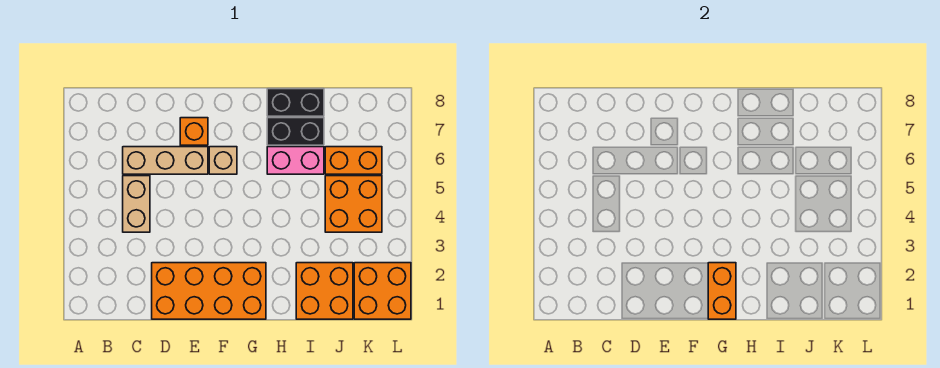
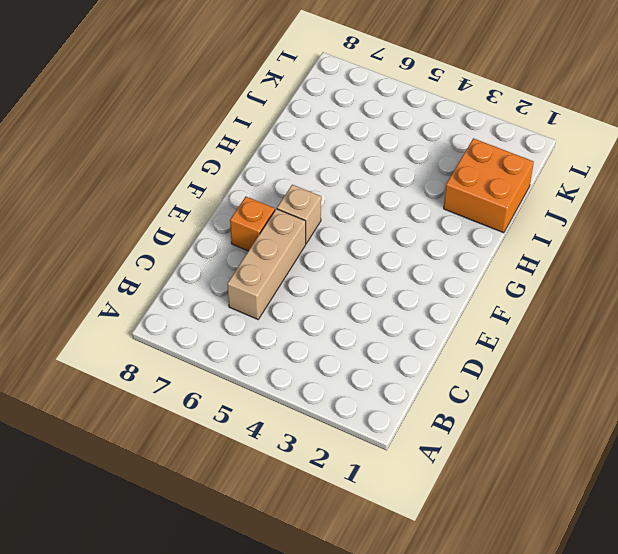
none -> tan brick C4:C5 level 1
none -> orange brick D1:G2 level 1
none -> pink brick H6:I6 level 1

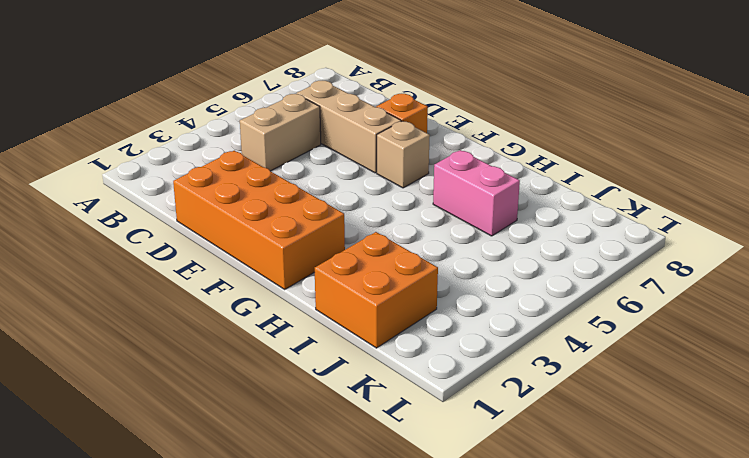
none -> black brick H7:I7 level 1
none -> black brick H8:I8 level 1
none -> orange brick J4:K5 level 1

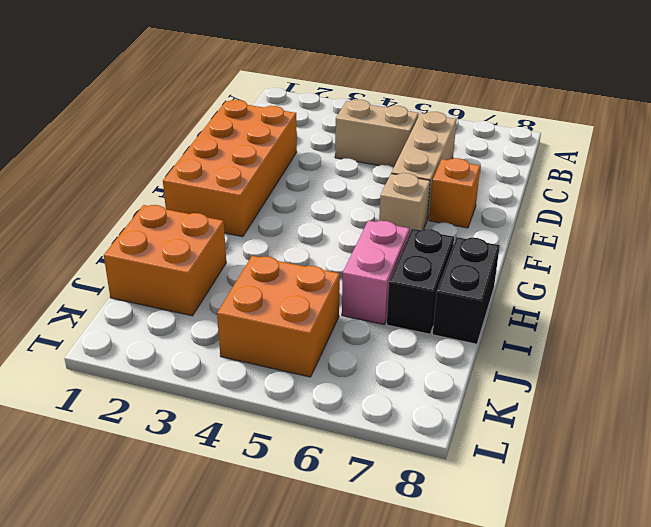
none -> orange brick J6:K6 level 1
none -> orange brick K1:L2 level 1
none -> orange brick G1:G2 level 2

